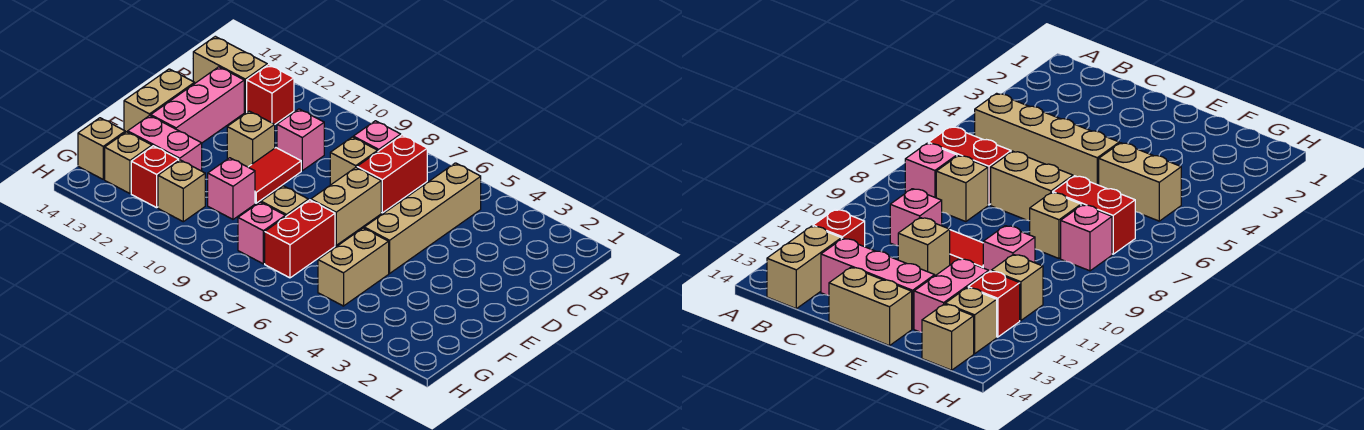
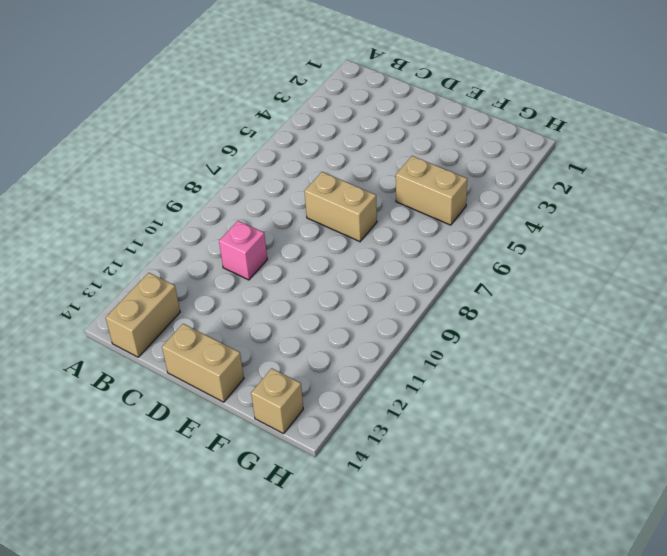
none -> tan brick B5:E5 level 1
none -> red brick B7:C7 level 1
none -> pink brick B8 level 1

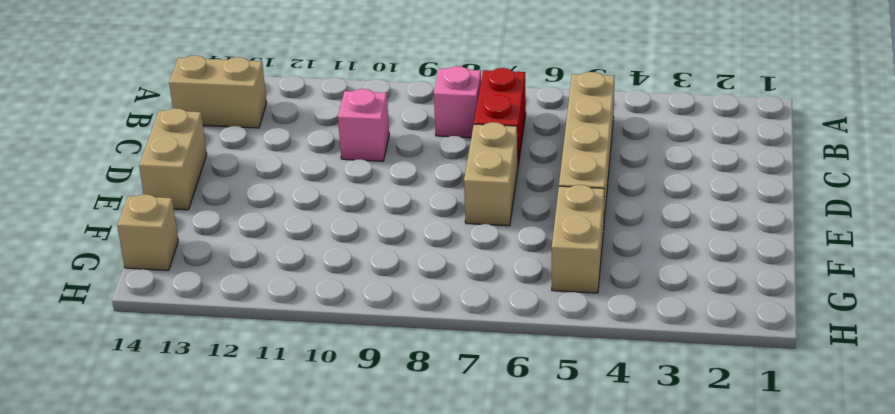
none -> red brick B12 level 1
none -> tan brick C8 level 1
none -> pink brick C13:E13 level 1

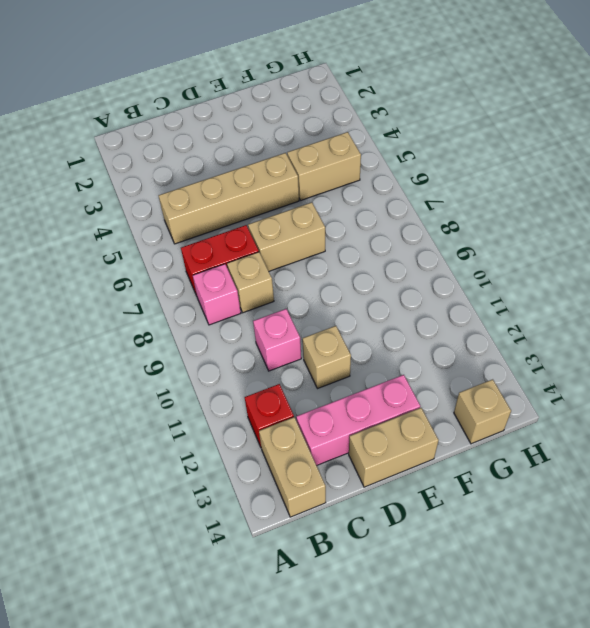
none -> red tile D10:E10 level 1
none -> red brick F7:G7 level 1
none -> tan brick F8 level 1

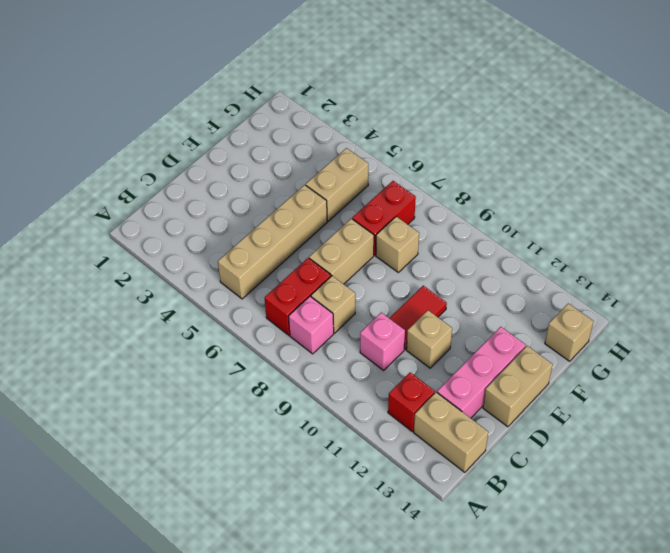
none -> pink brick F10 level 1
none -> pink brick F12:F13 level 1
none -> pink brick G8 level 1

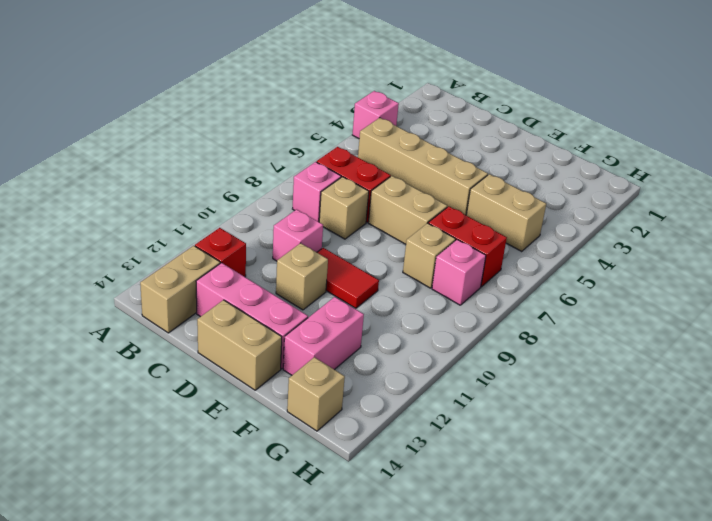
pink brick A4 level 1 -> pink brick F10 level 1
none -> tan brick G11 level 1
none -> red brick G12 level 1
none -> tan brick G13 level 1

